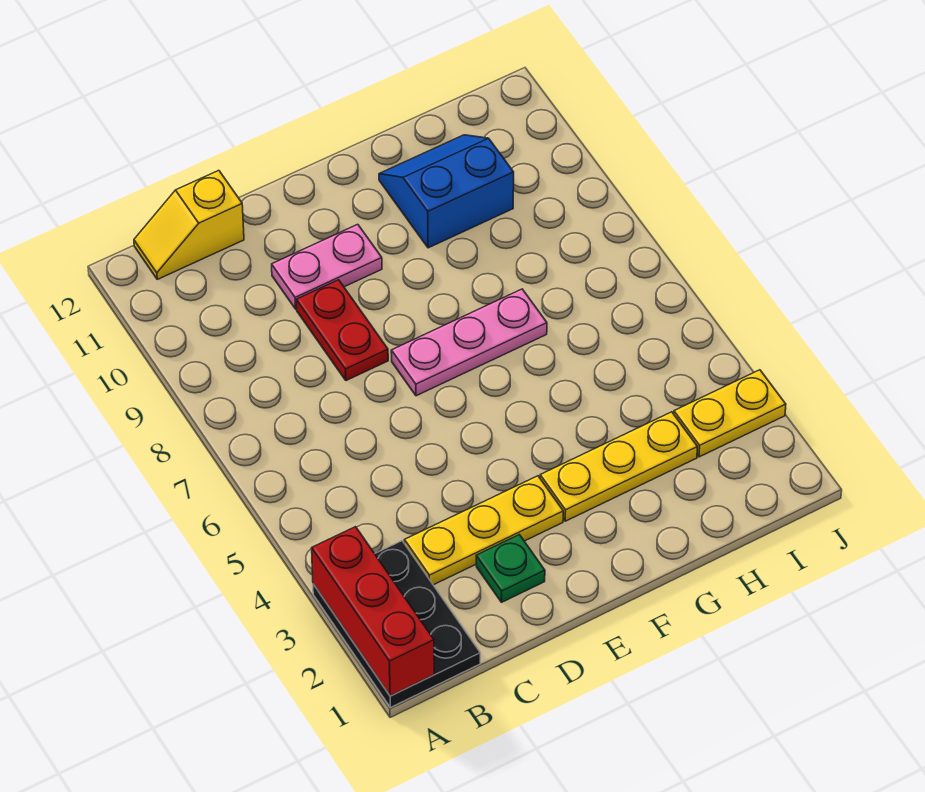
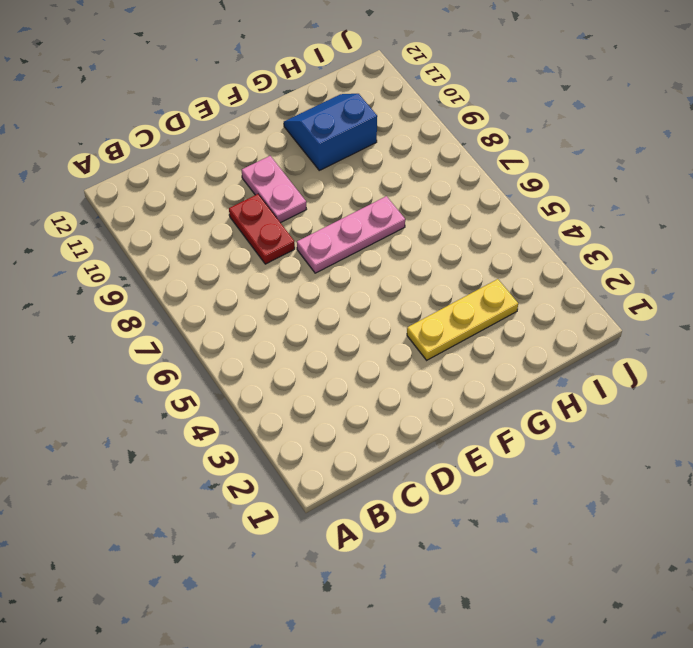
pink plate E9:E10 level 1 -> pink plate D10:E10 level 1
none -> black plate A1:B3 level 1
none -> yellow slope B12:C12 level 1 top C

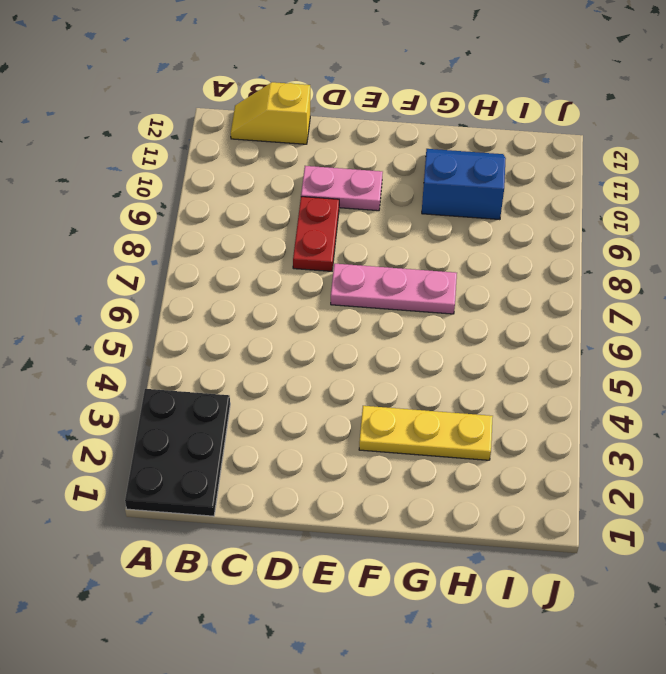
none -> yellow plate C3:E3 level 1
none -> green plate D2 level 1

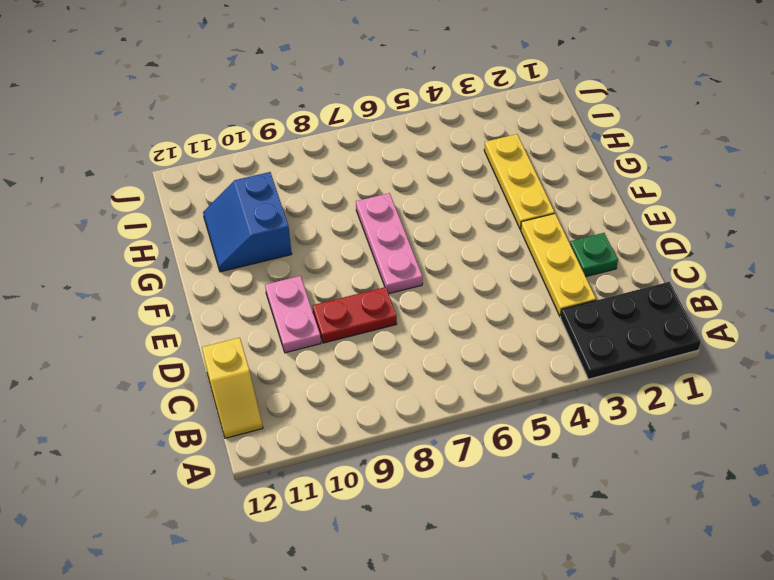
none -> yellow plate I3:J3 level 1
none -> red brick A1:A3 level 2

